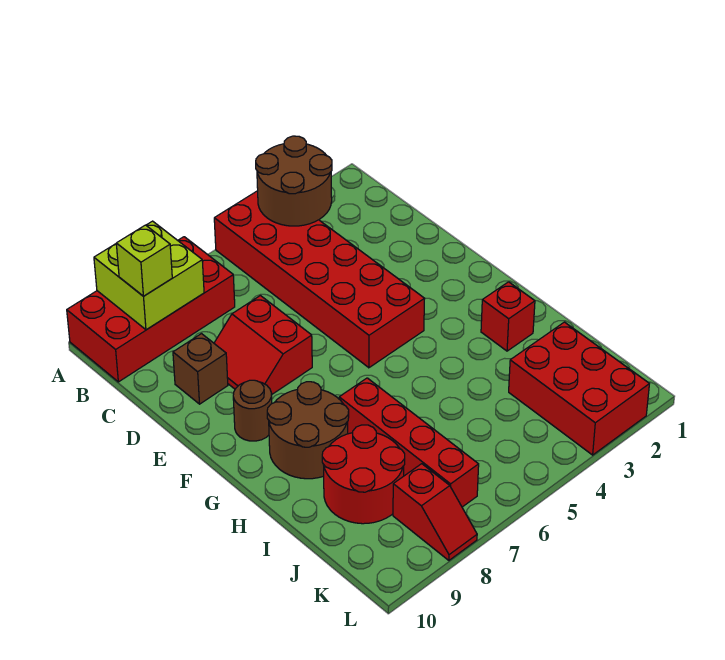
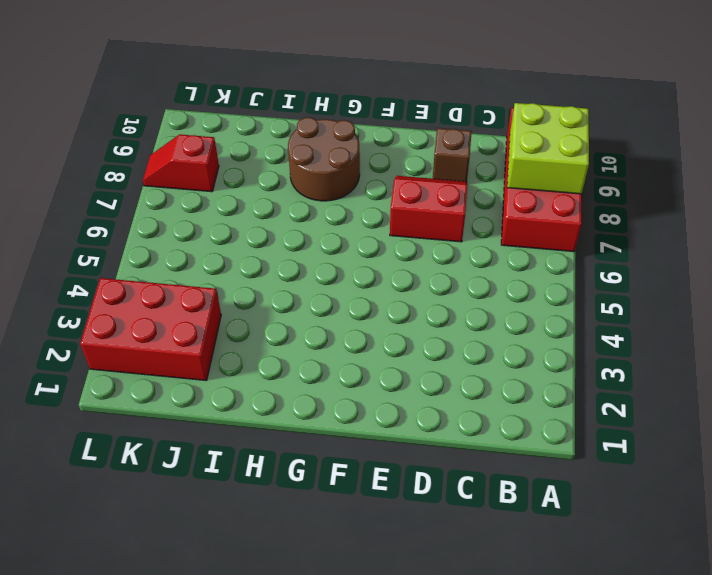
none -> red brick A4:F5 level 1
none -> brown round brick F9 level 1
none -> red brick H2 level 1

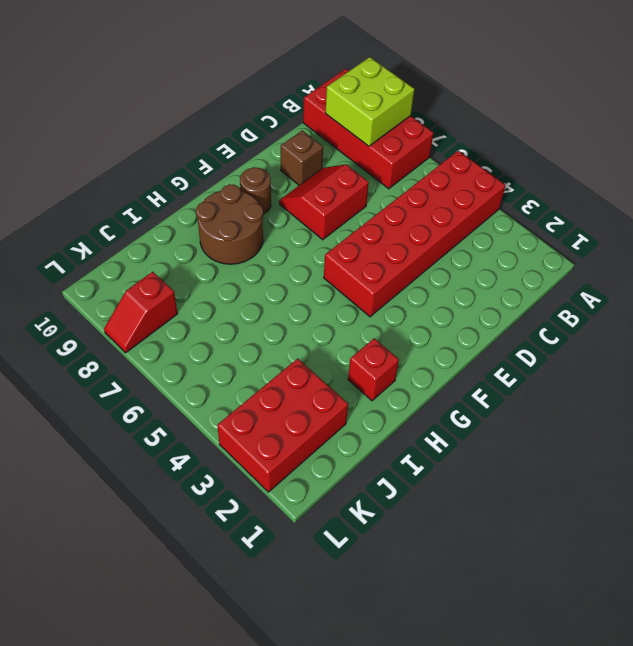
none -> red brick H7:K7 level 1
none -> red round brick I8:J9 level 1
none -> brown round brick A3:B4 level 2

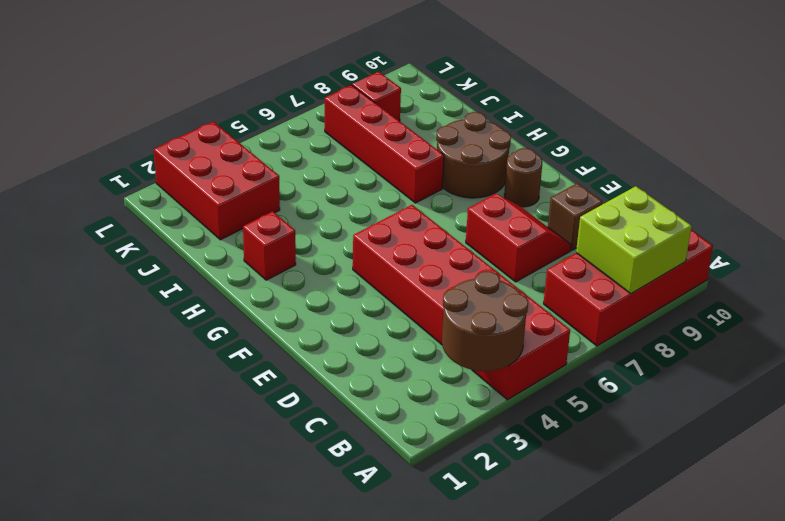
none -> red round brick I8:J9 level 1
none -> lime brick B9 level 3

